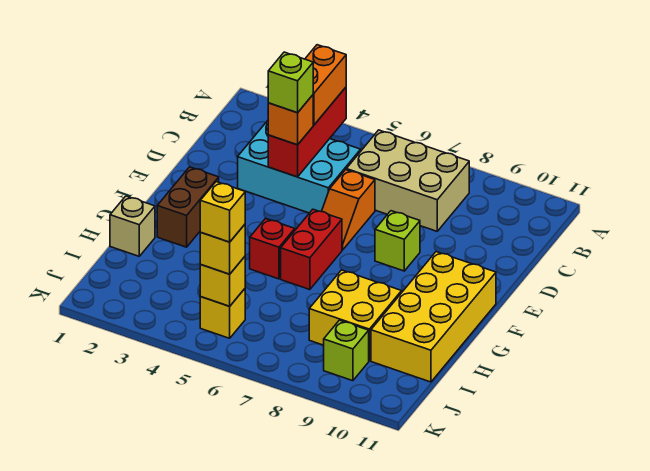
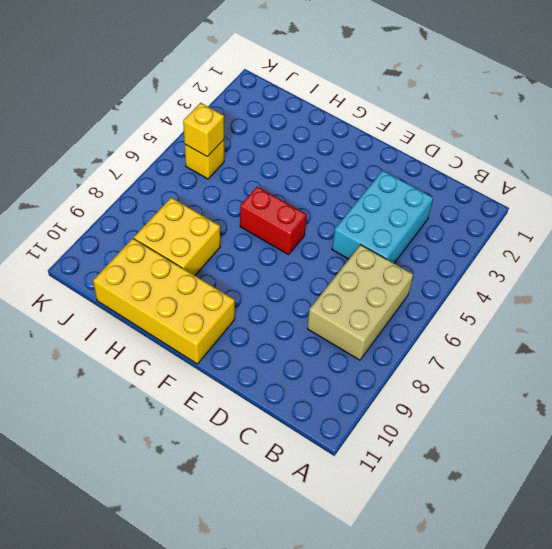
none -> orange slope D6:E6 level 1 top D
none -> lime brick E8 level 1
none -> brown brick F2:G2 level 1

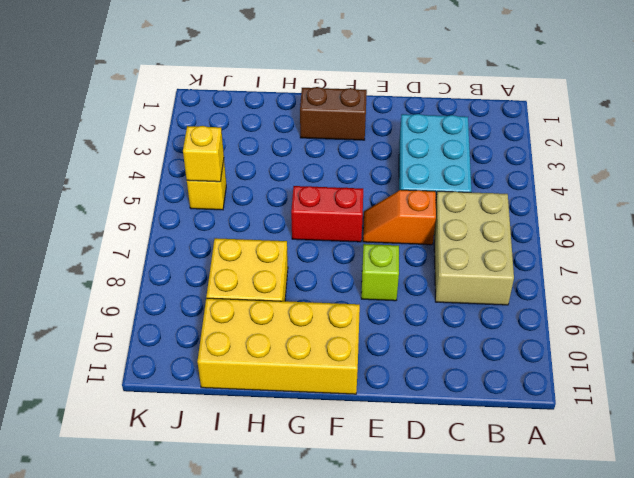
none -> red brick G5 level 1
none -> tan brick H1 level 1
none -> lime brick J9 level 1

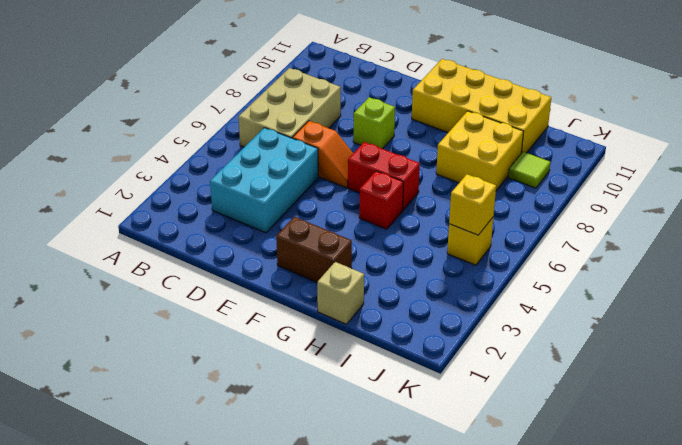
lime tile J9 level 1 -> lime brick J9 level 1
none -> red brick B4:D4 level 2
none -> orange brick B4:C4 level 3
none -> orange brick D4 level 3

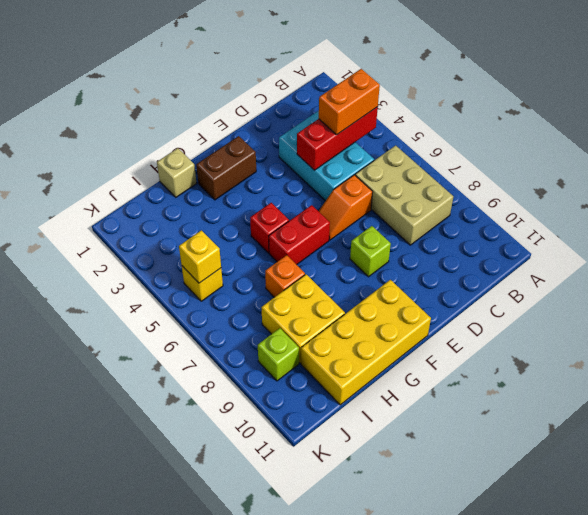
orange brick H7 level 1 -> orange brick D4 level 3
none -> yellow brick J5 level 3
none -> lime brick D4 level 4
none -> yellow brick J5 level 4

